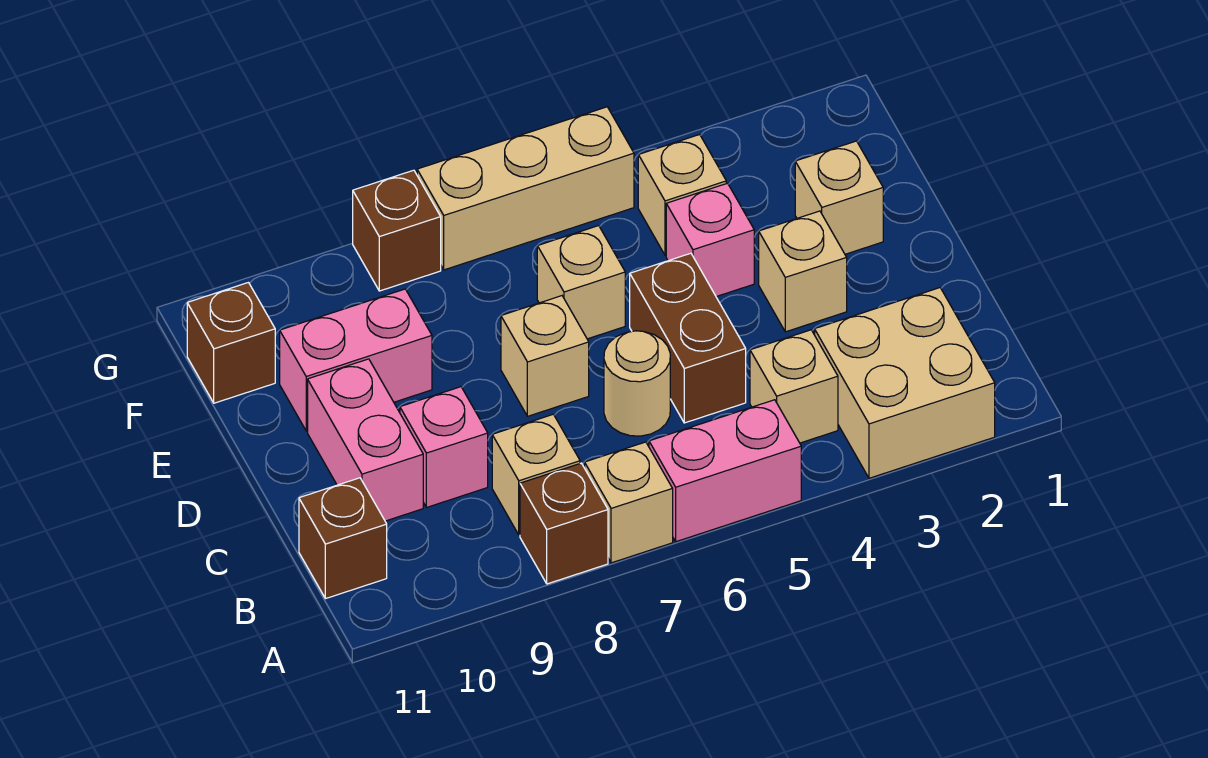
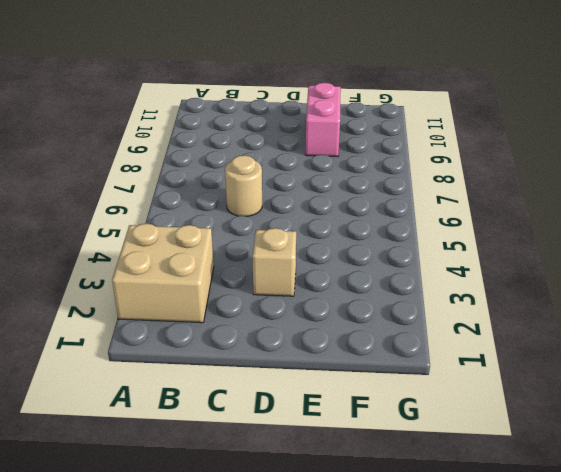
none -> pink brick A5:A6 level 1
none -> tan brick A7 level 1
none -> brown brick A8 level 1

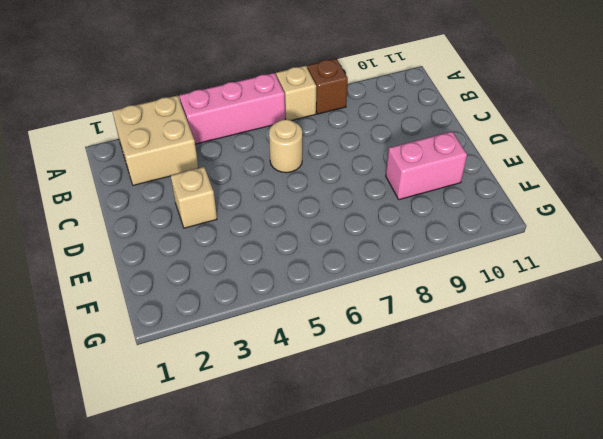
pink brick A4:A6 level 1 -> pink brick A5:A6 level 1
none -> tan brick B4 level 1
none -> tan brick B8 level 1
none -> brown brick B11 level 1

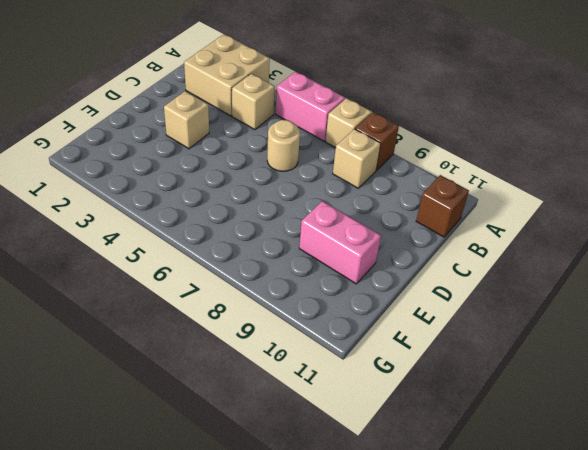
none -> brown brick C5:D5 level 1
none -> pink brick C9 level 1
none -> pink brick C10:D10 level 1

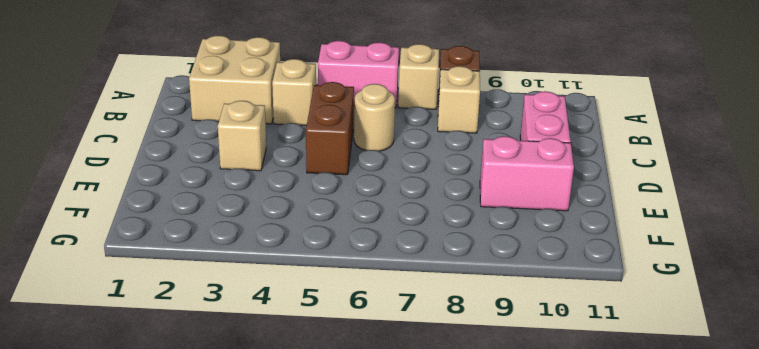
none -> brown brick B11 level 1
none -> pink brick C9 level 1
none -> tan brick D7 level 1

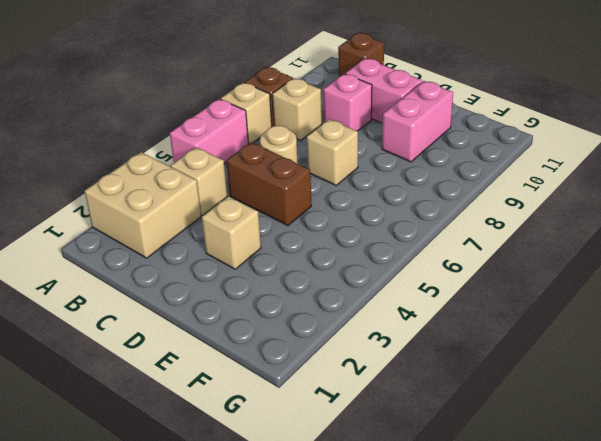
none -> tan brick E2 level 1
none -> pink brick E4 level 1
none -> tan brick E6 level 1

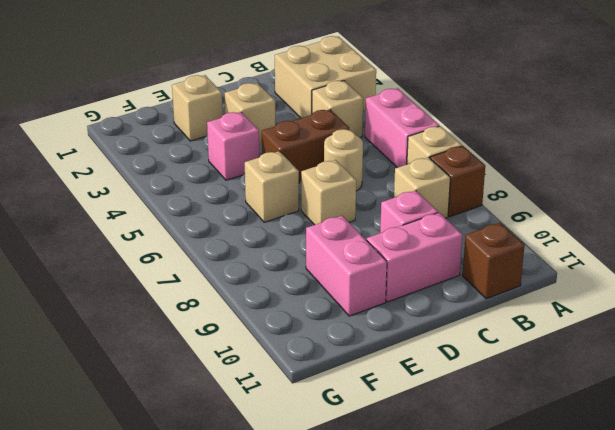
none -> tan brick F4 level 1
none -> brown brick F11 level 1
none -> tan brick G5:G7 level 1

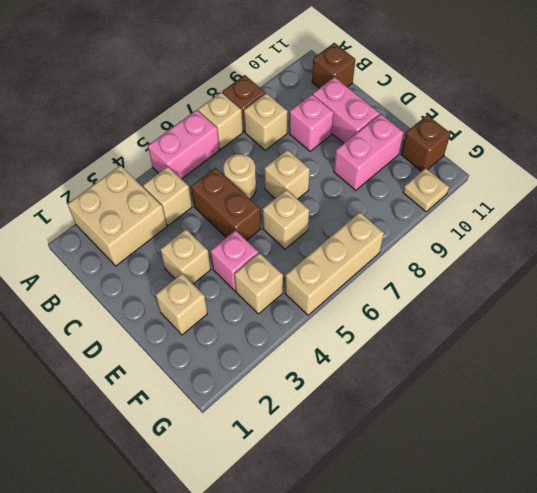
tan plate G10 level 1 -> none
none -> brown brick G8 level 1

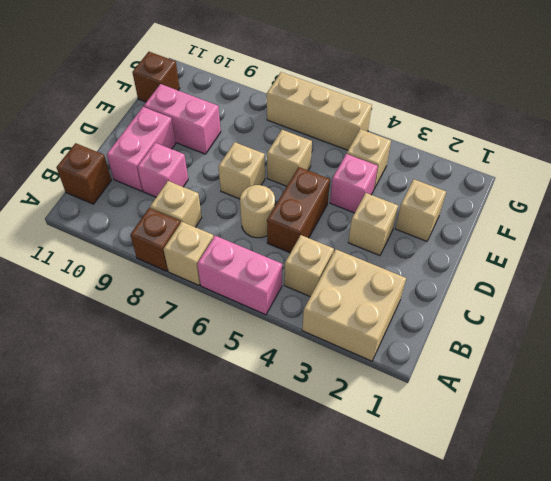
none -> brown brick G8 level 1

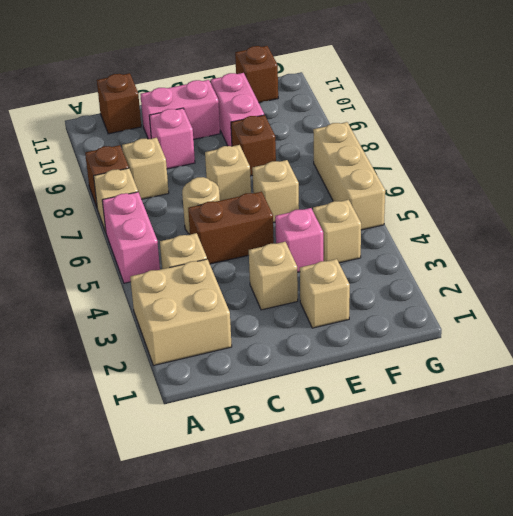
brown brick E8 level 1 -> brown brick G8 level 1

